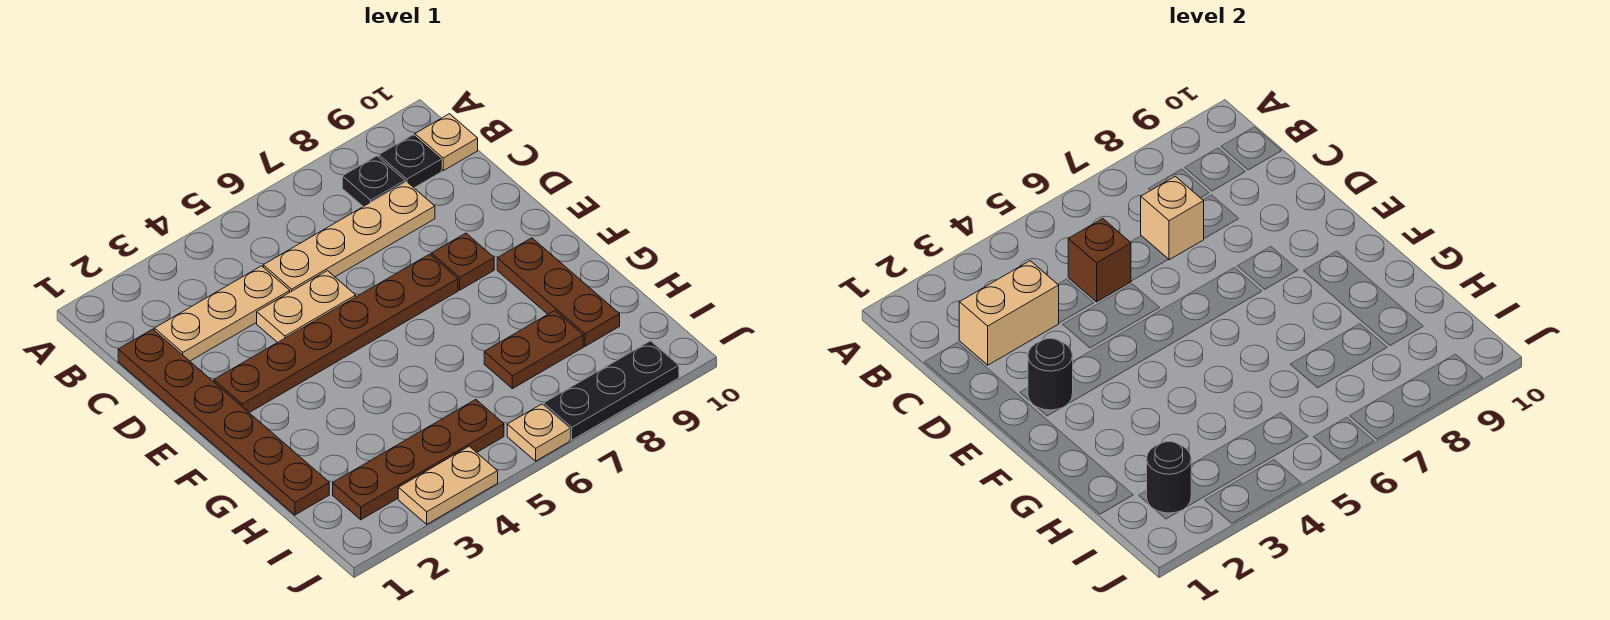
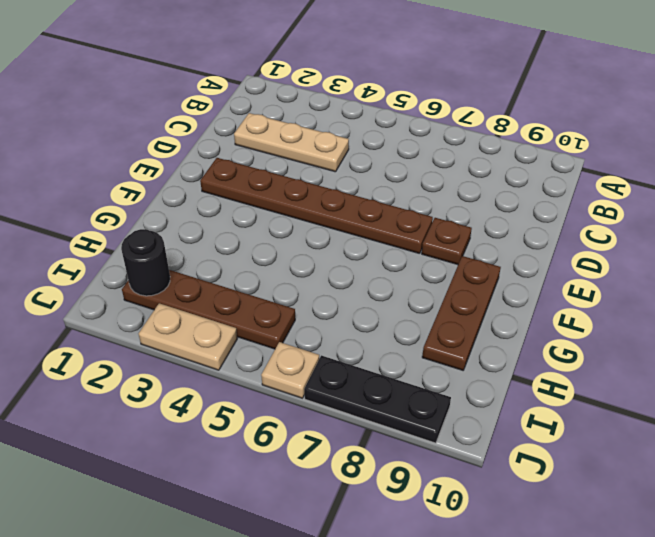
none -> black plate B8 level 1
none -> black plate B9 level 1
none -> tan plate B10 level 1

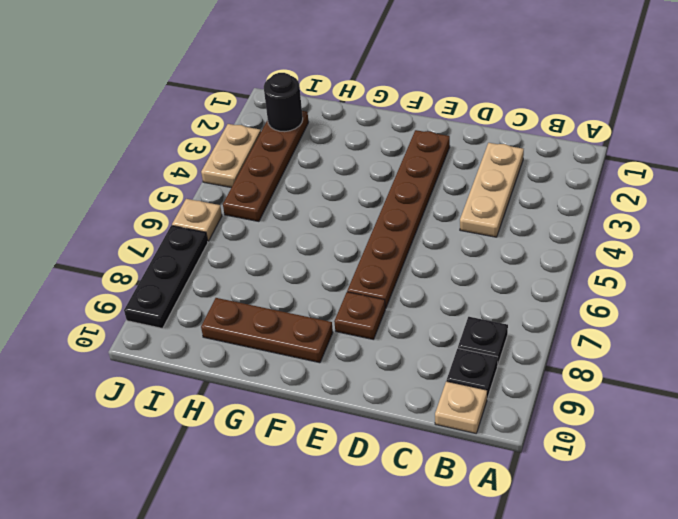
none -> brown plate C1:H1 level 1
none -> tan plate C5:C8 level 1
none -> tan plate D4:D5 level 1

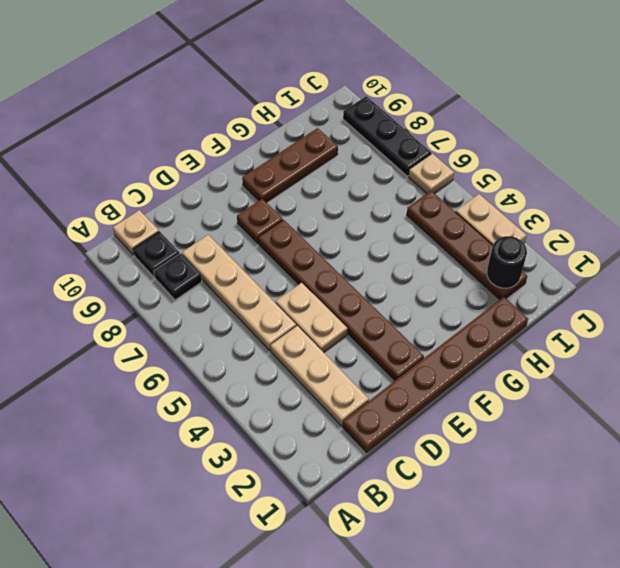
none -> brown plate H7:H8 level 1
none -> tan brick C2:C3 level 2
none -> brown brick C5 level 2

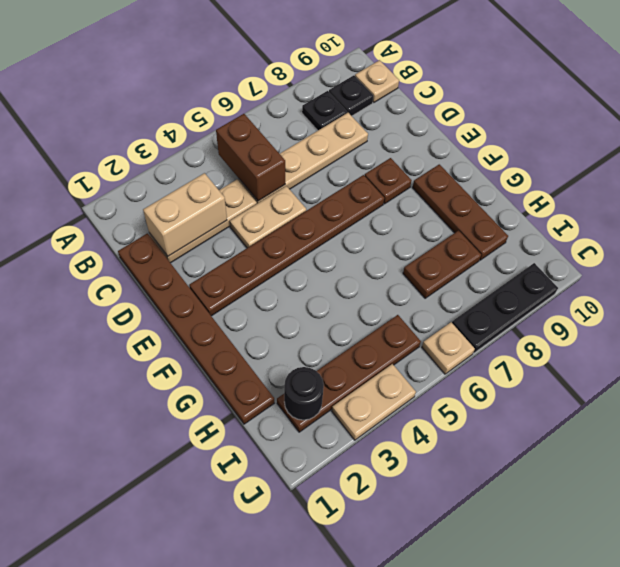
brown brick B5:C5 level 2 -> brown brick C5 level 2
none -> tan brick C7 level 2
none -> black round brick E2 level 2

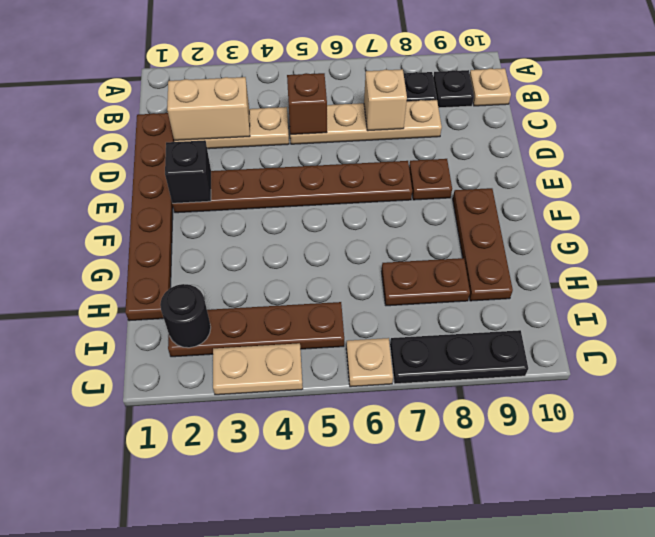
black brick E2 level 2 -> black round brick E2 level 2
none -> tan plate D4:D5 level 1

